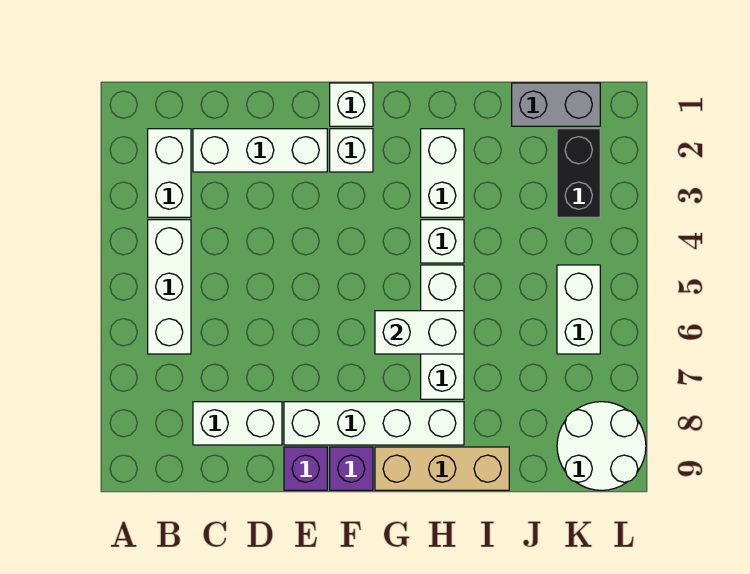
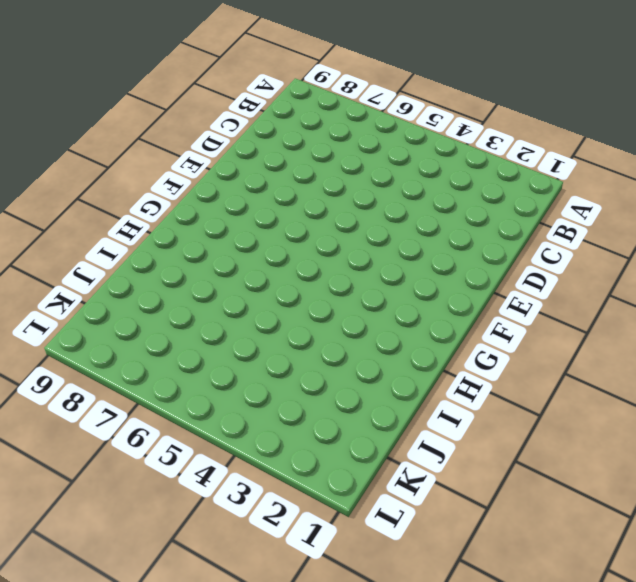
none -> white brick B2:B3 level 1
none -> white brick B4:B6 level 1
none -> white brick C2:E2 level 1

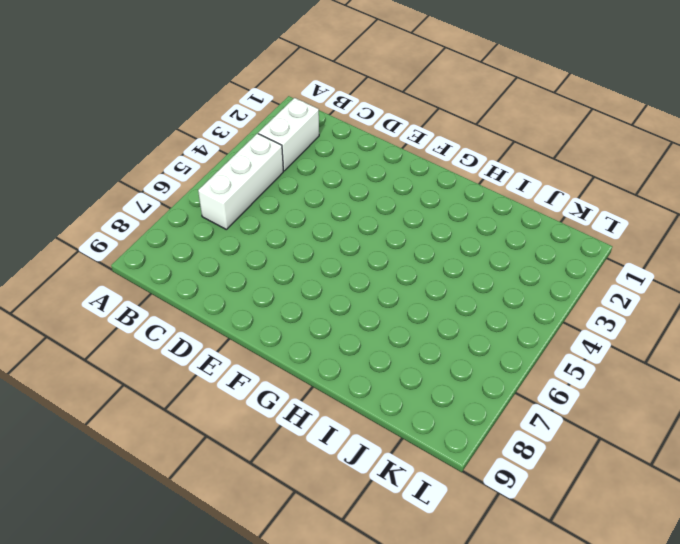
none -> white brick C2:E2 level 1
none -> white brick C8:D8 level 1
none -> white brick E8:H8 level 1

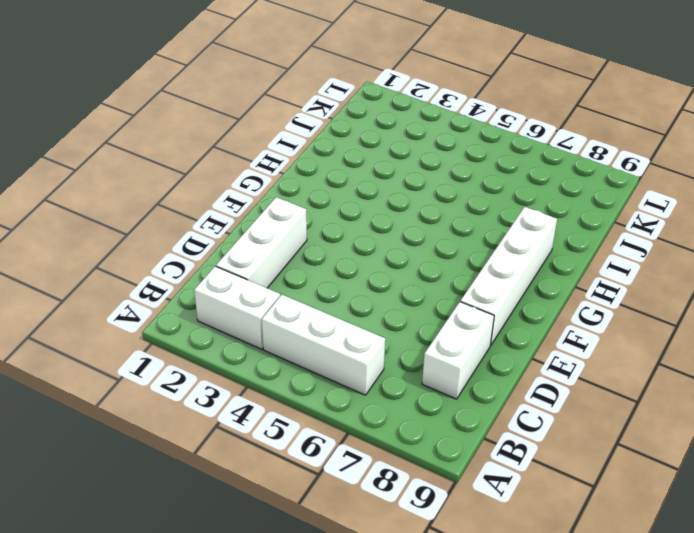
none -> purple brick E9 level 1
none -> white brick F1 level 1
none -> white brick F2 level 1

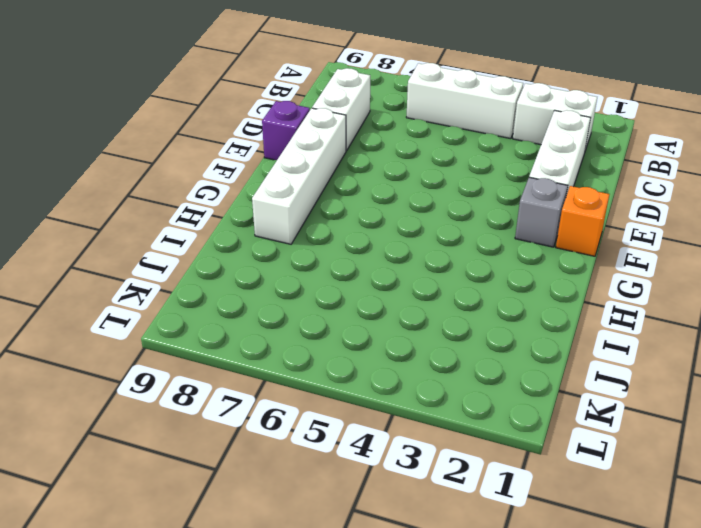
orange brick F1 level 1 -> white brick F1 level 1
grey brick F2 level 1 -> white brick F2 level 1
none -> purple brick F9 level 1
none -> tan brick G9:I9 level 1
none -> white brick H2:H3 level 1

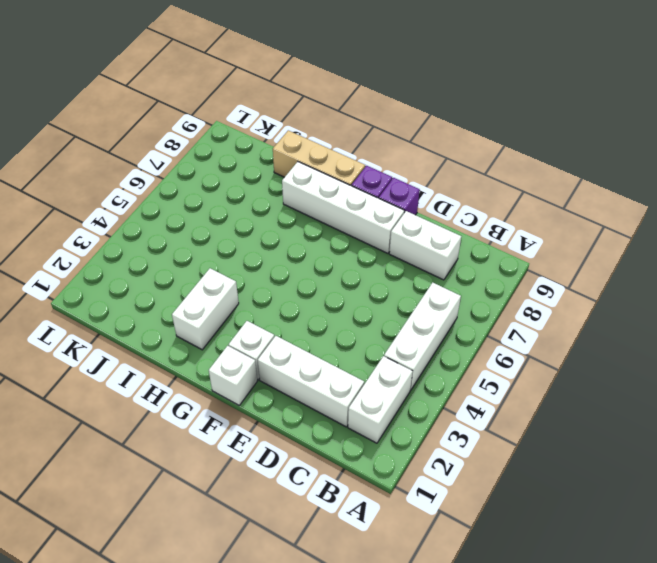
none -> white brick H4 level 1
none -> white brick H5:H7 level 1
none -> grey brick J1:K1 level 1

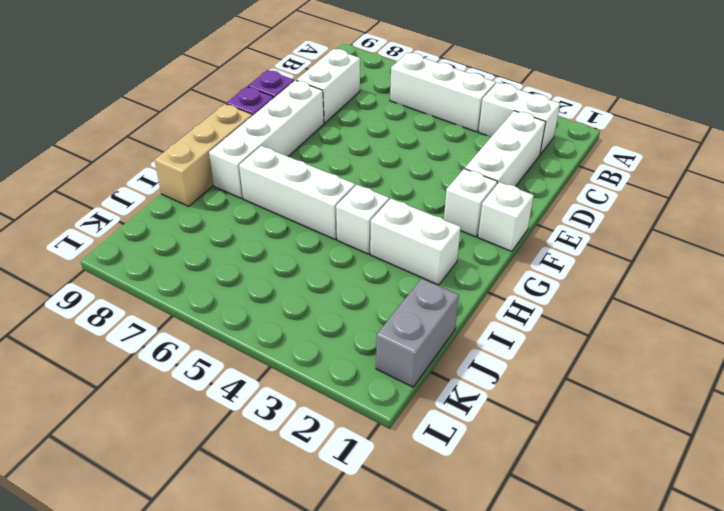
none -> black brick K2:K3 level 1
none -> white brick K5:K6 level 1
none -> white round brick K8:L9 level 1

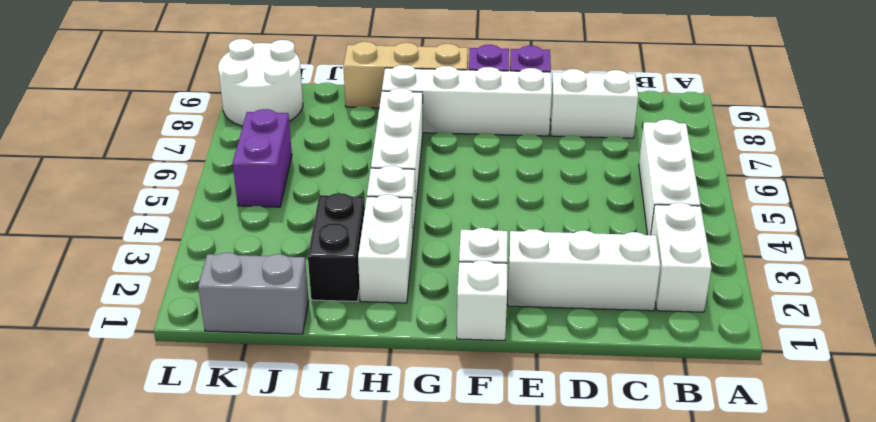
black brick I2:I3 level 1 -> black brick K2:K3 level 1
purple brick K5:K6 level 1 -> white brick K5:K6 level 1
none -> white brick G6:H6 level 2

